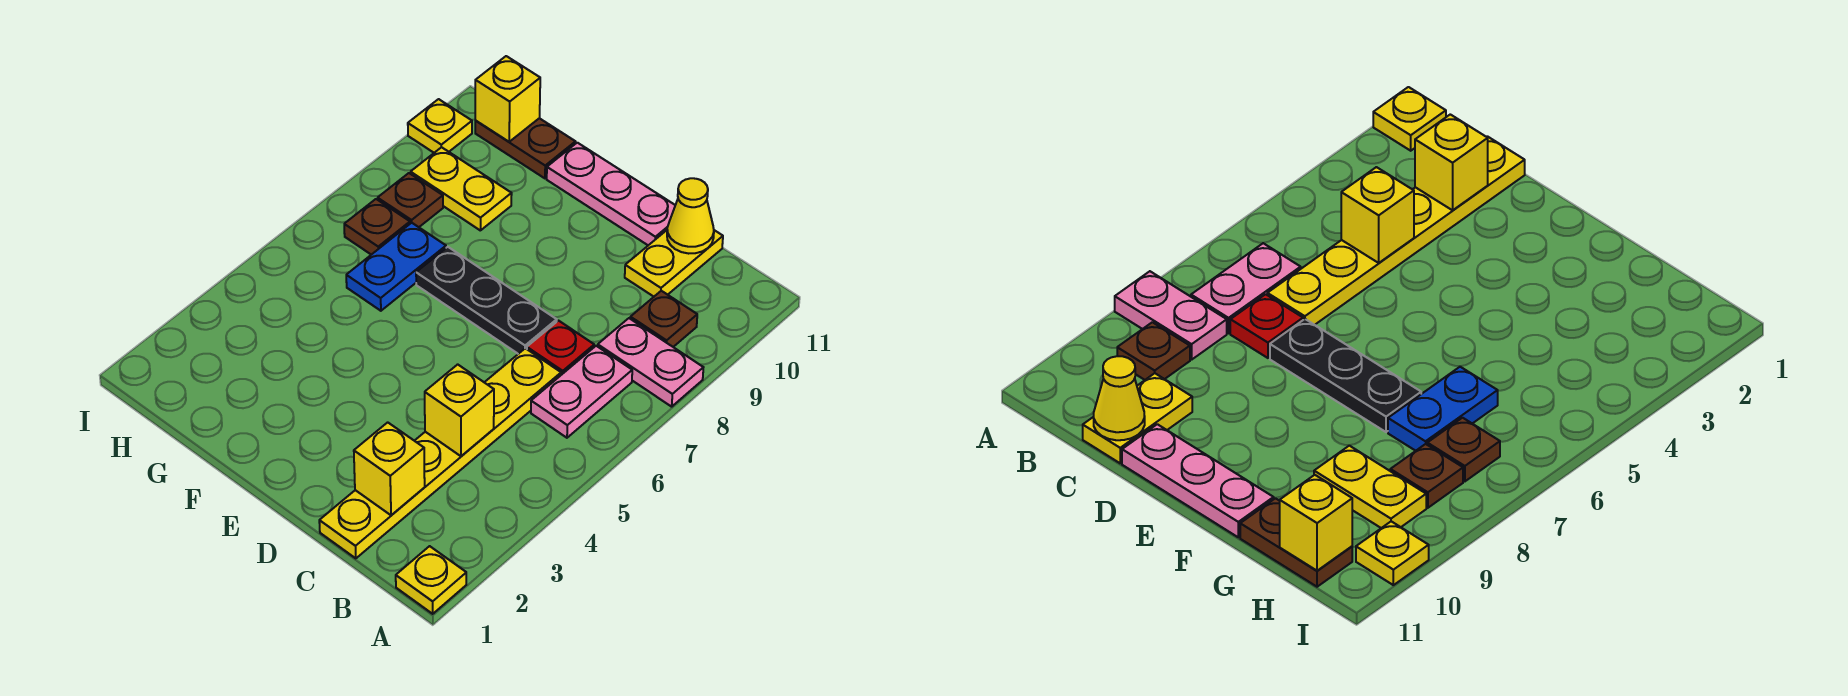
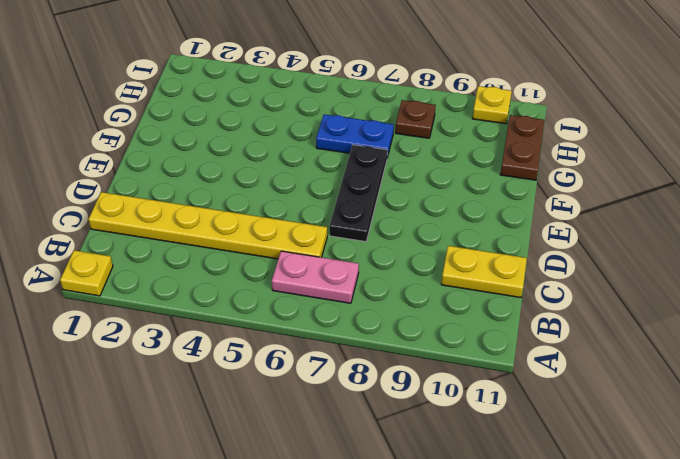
none -> pink plate A8:B8 level 1
none -> brown plate B9 level 1
none -> red plate C7 level 1

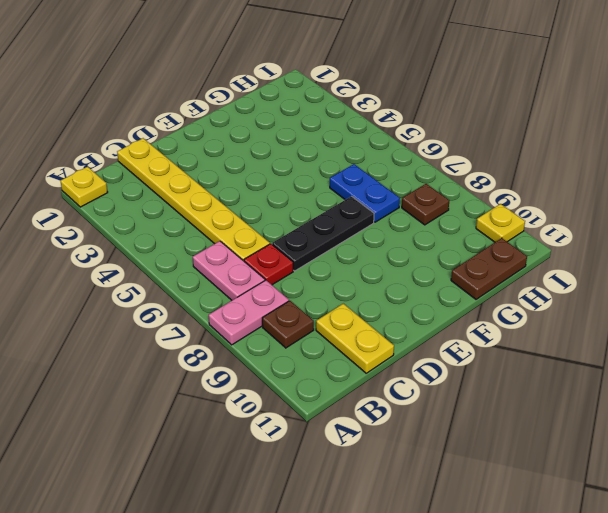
none -> pink plate D11:F11 level 1
none -> yellow plate G9:H9 level 1
none -> brown plate H7 level 1

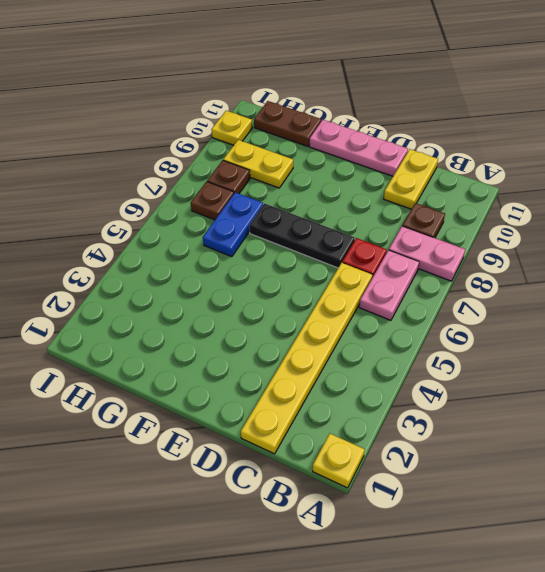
none -> yellow brick C2 level 2
none -> yellow brick C4 level 2
none -> yellow cone C11 level 2

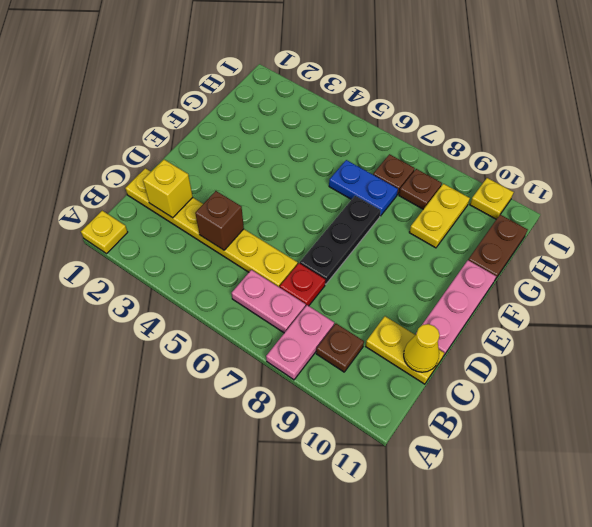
brown brick C4 level 2 -> yellow brick C4 level 2
none -> yellow brick H11 level 2

